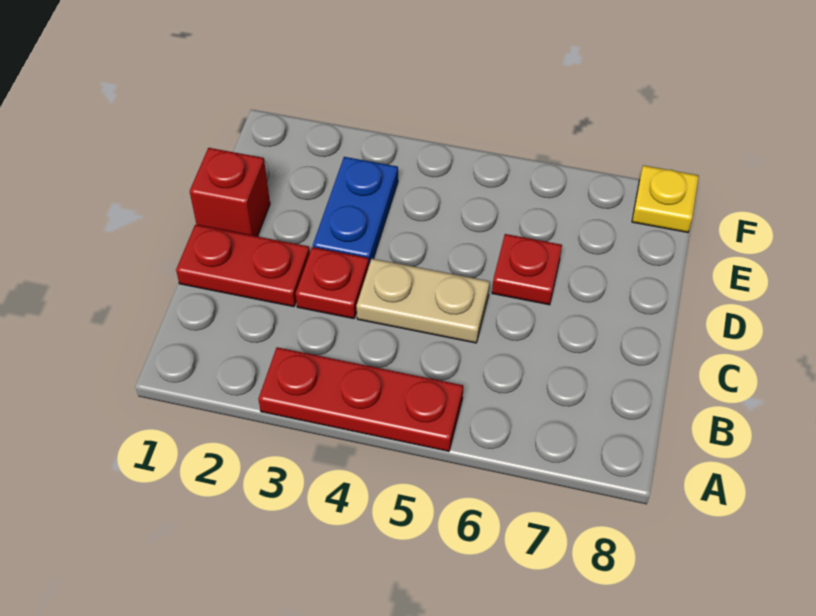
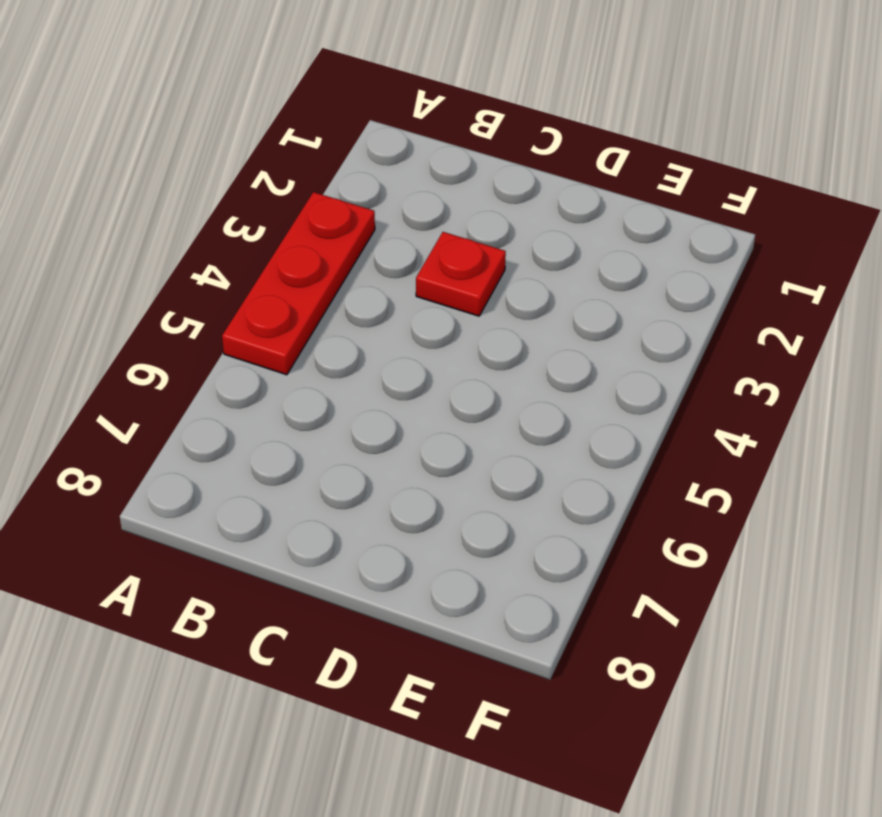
none -> red plate C1:C2 level 1
none -> tan plate C4:C5 level 1

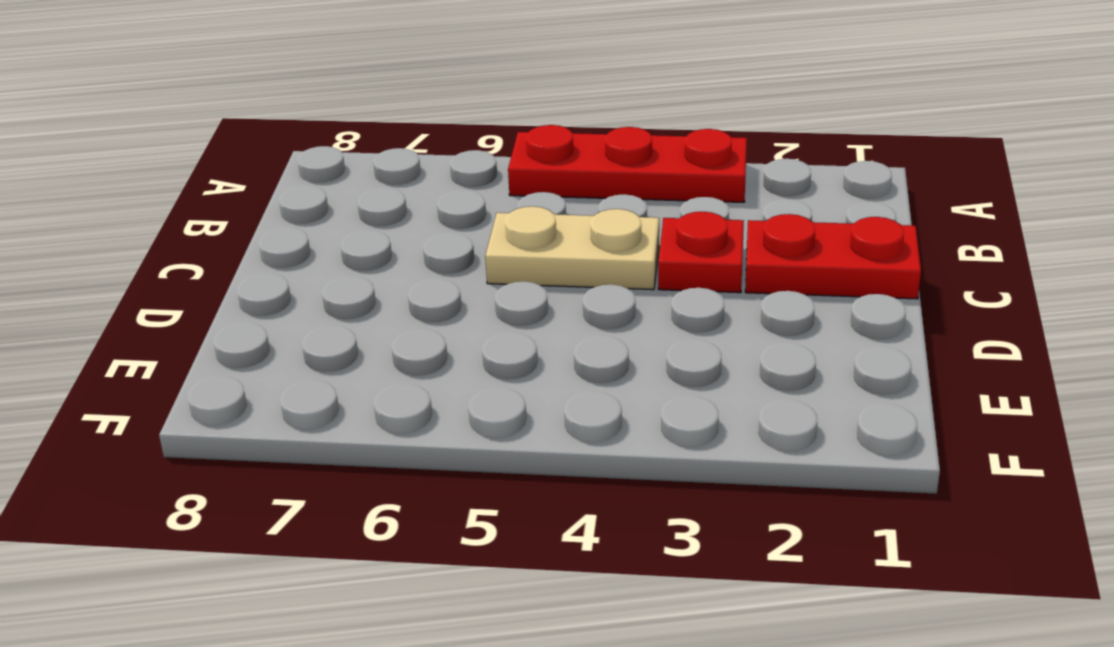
none -> red brick D1 level 1
none -> blue plate D3:E3 level 1

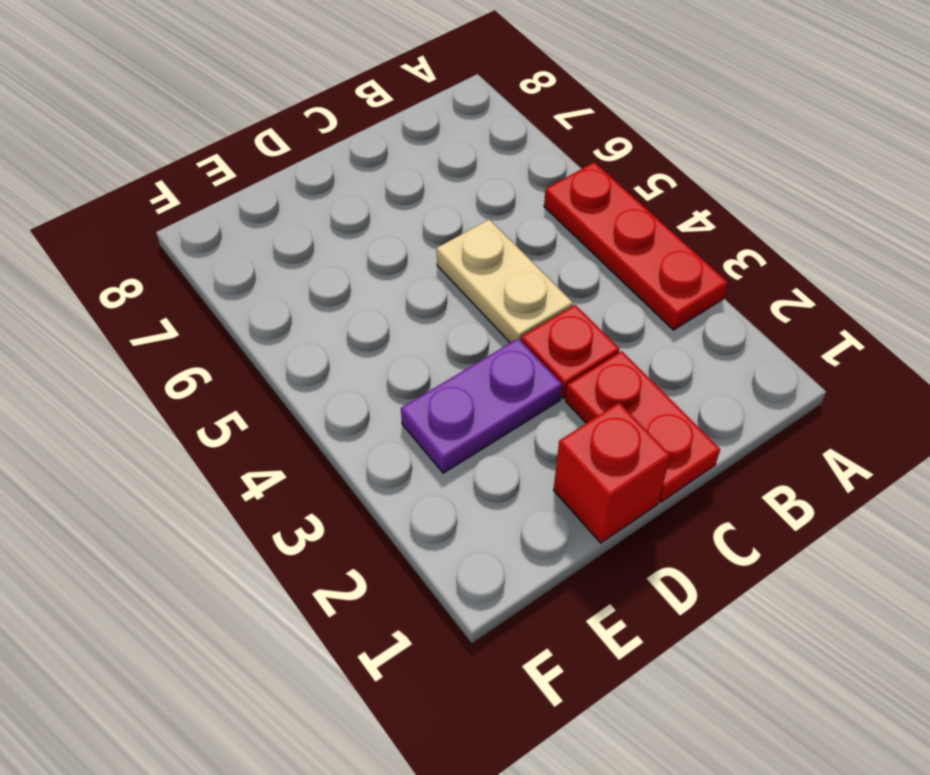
purple plate D3:E3 level 1 -> blue plate D3:E3 level 1
none -> red plate D6 level 1
none -> yellow plate F8 level 1

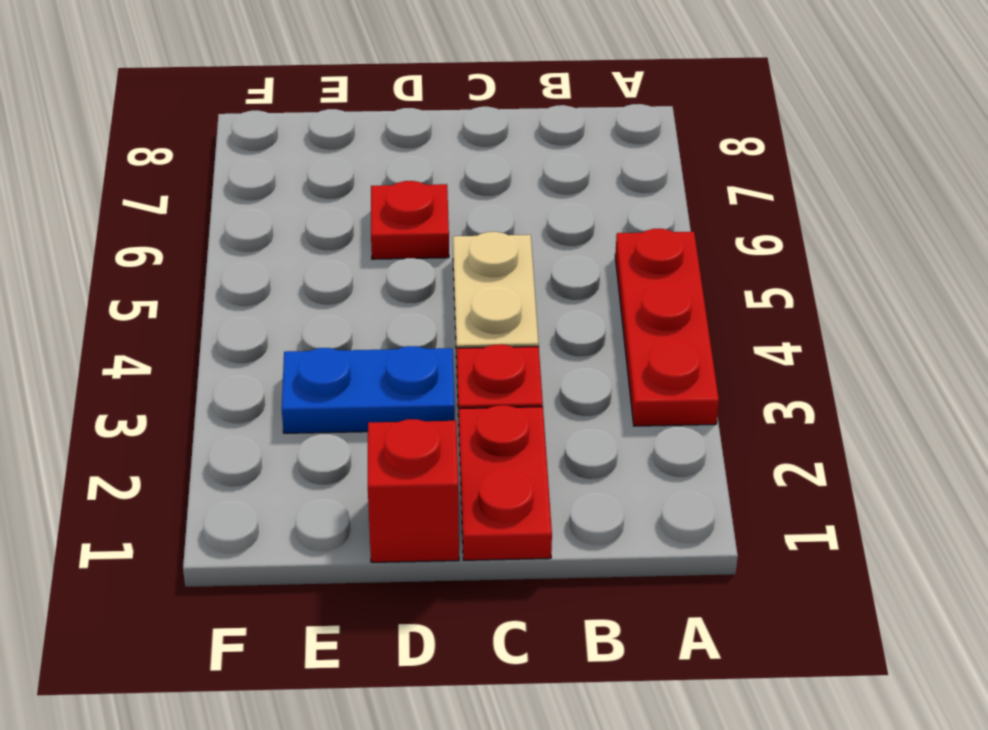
none -> yellow plate F8 level 1

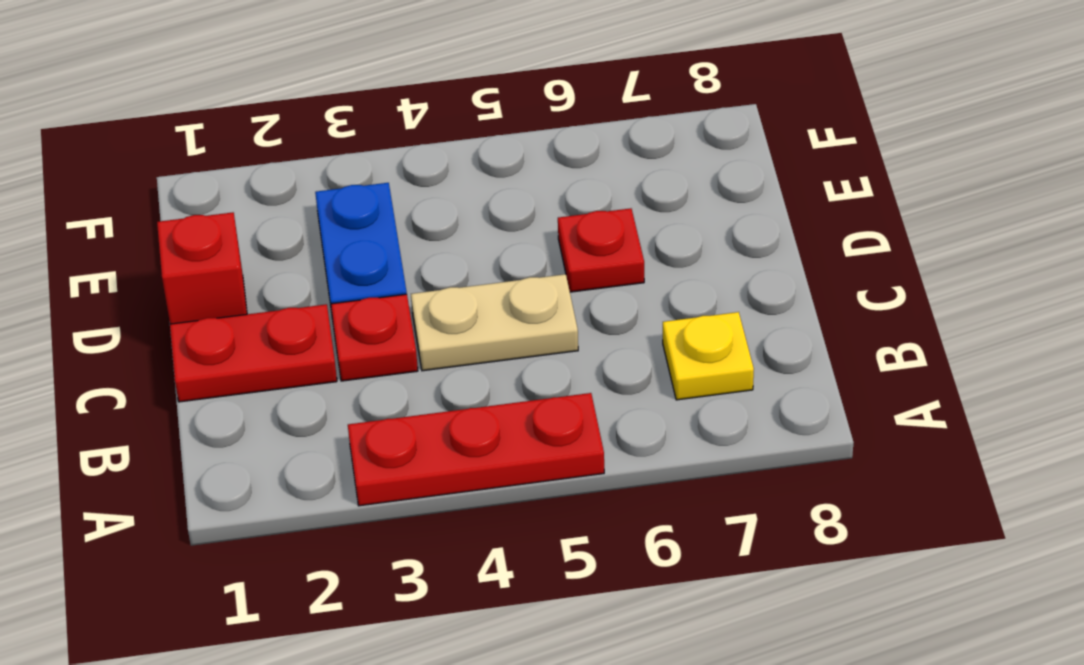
yellow plate B7 level 1 -> yellow plate F8 level 1

